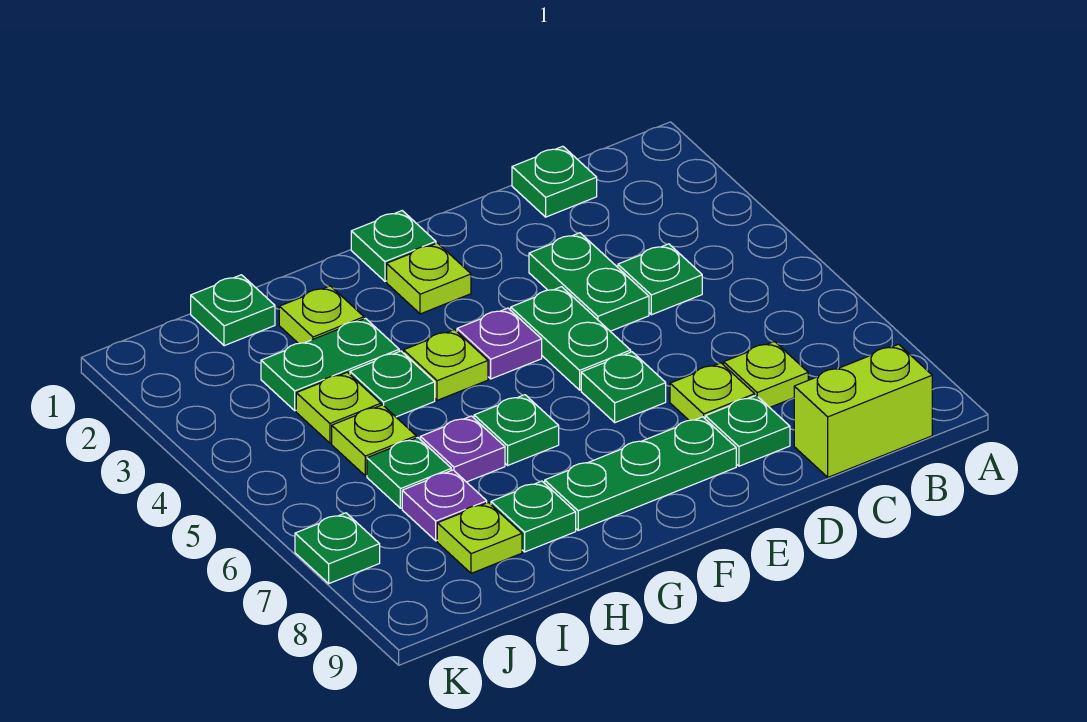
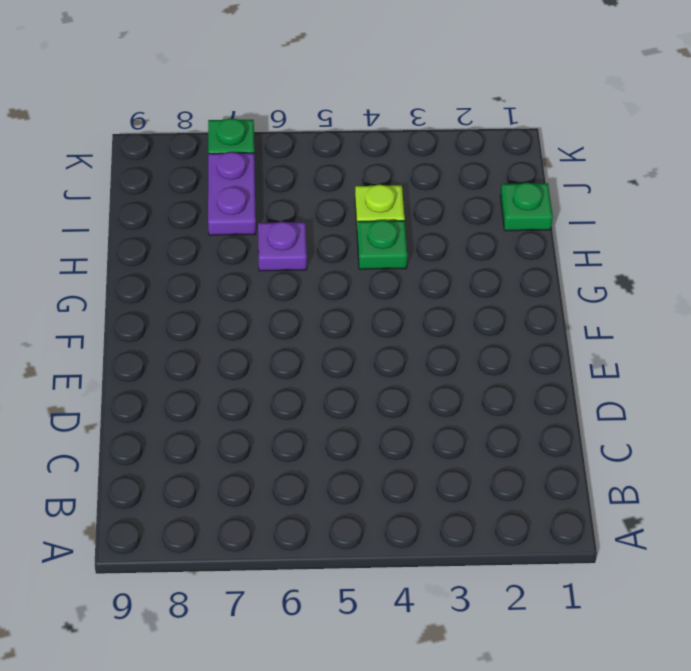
purple plate I7:J7 level 1 -> purple plate I7 level 1
none -> lime brick B9:C9 level 1
none -> green plate C1 level 1
none -> green plate C4 level 1

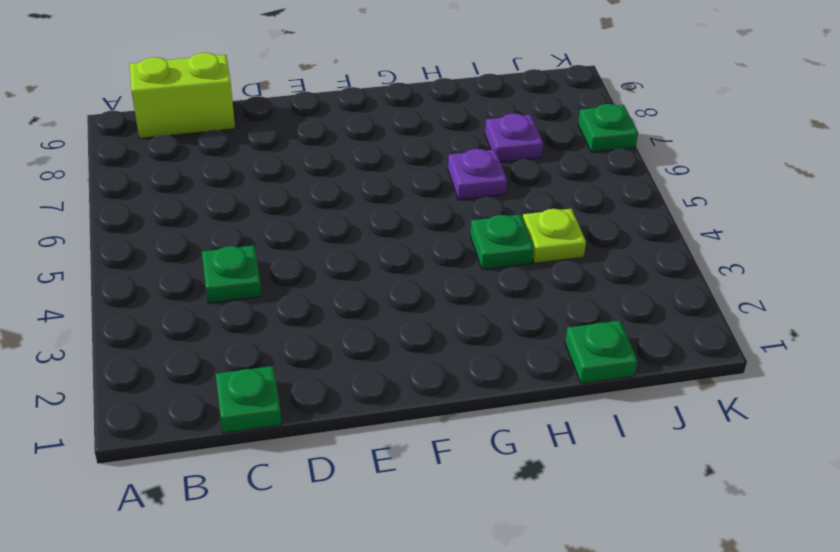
none -> lime plate C7 level 1
none -> green plate D3:D4 level 1
none -> lime plate D7 level 1

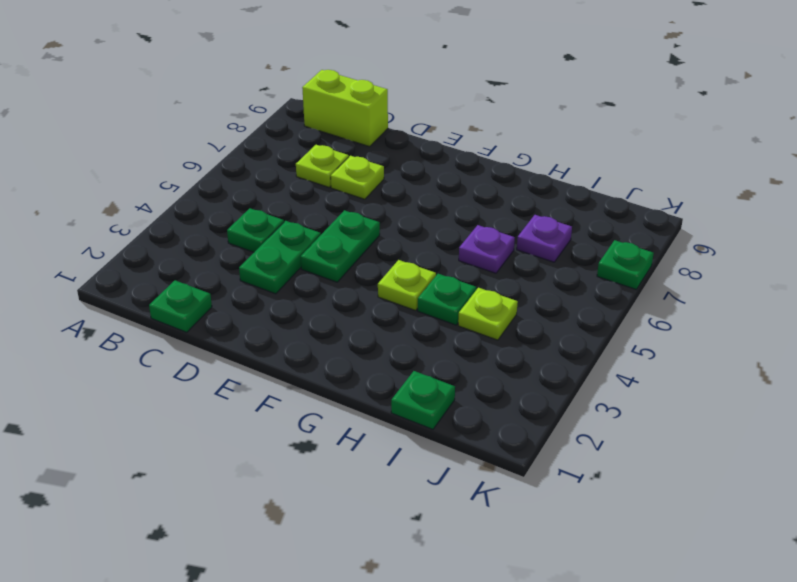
none -> green plate D8 level 1
none -> green plate E6 level 1
none -> green plate E8:G8 level 1

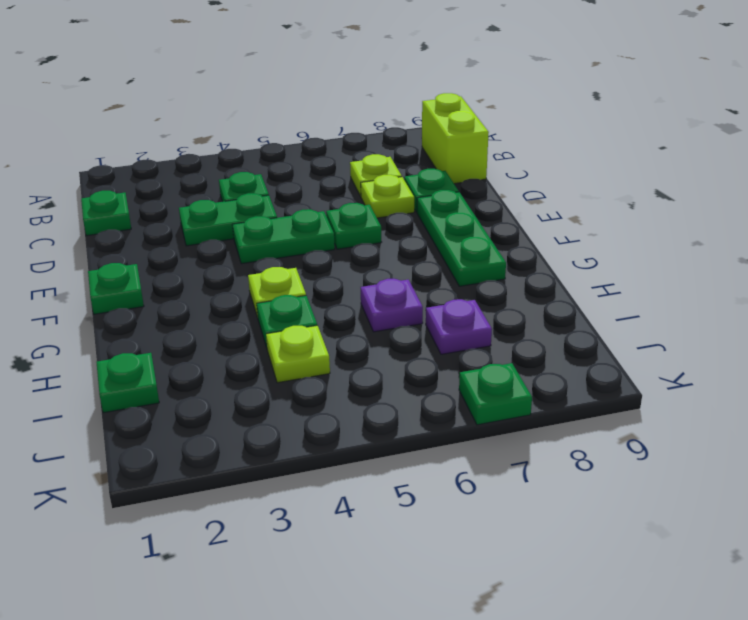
none -> lime plate F2 level 1
none -> purple plate F4 level 1
none -> green plate G6 level 1

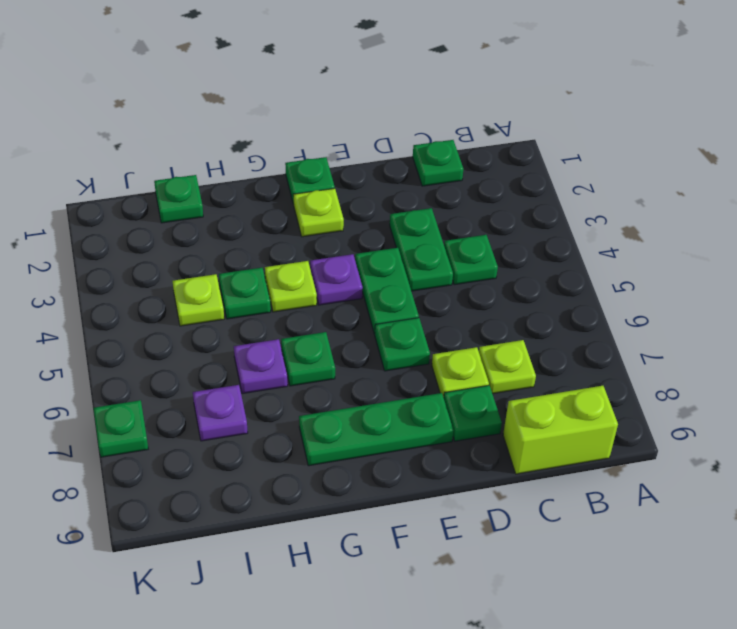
none -> lime plate H2 level 1
none -> green plate H3:I3 level 1
none -> green plate H8 level 1

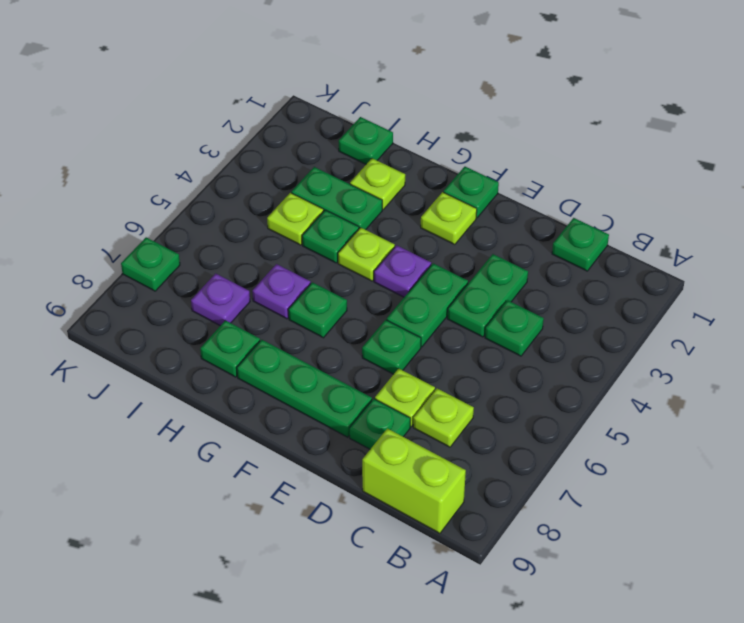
none -> lime plate I5 level 1
none -> green plate I6 level 1
none -> lime plate I8 level 1

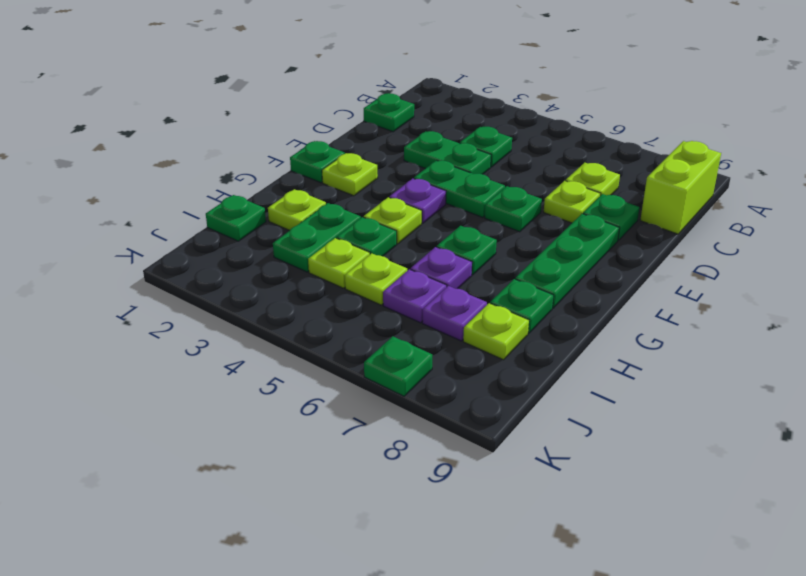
purple plate I6 level 1 -> green plate I6 level 1

